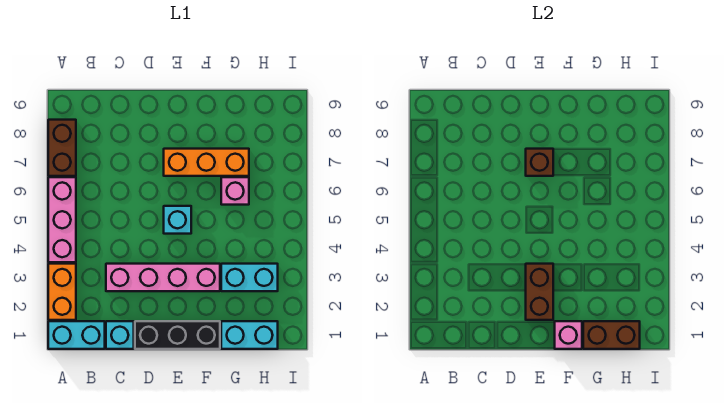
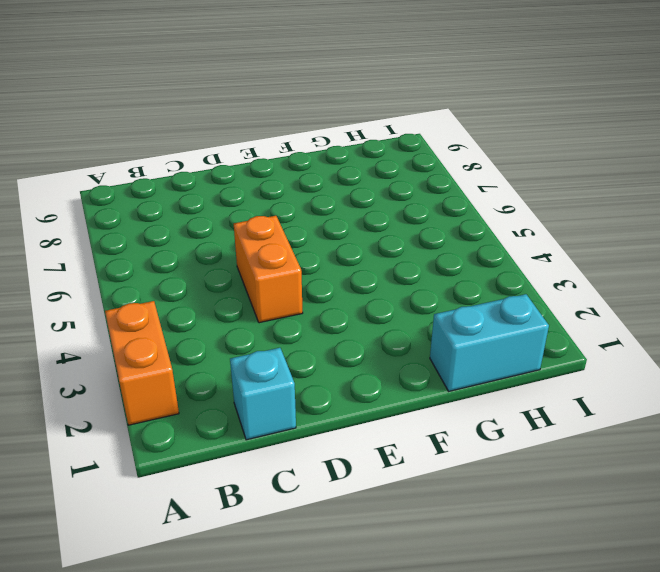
orange brick D4:D5 level 1 -> none
none -> cyan brick A1:B1 level 1
none -> pink brick A4:A6 level 1
none -> brown brick A7:A8 level 1

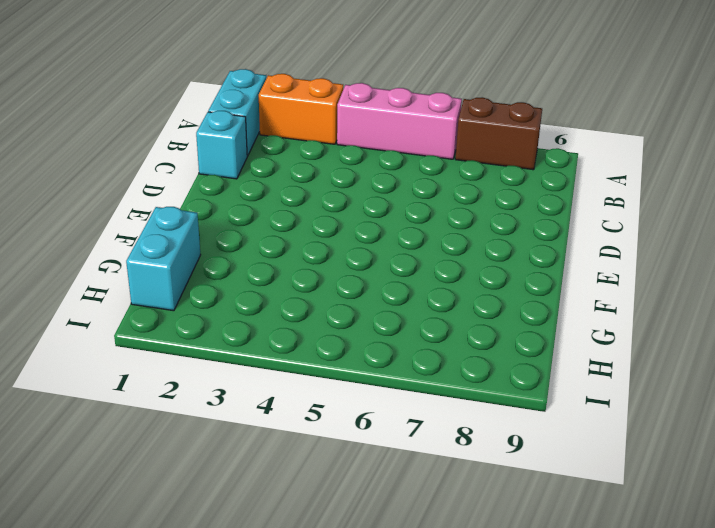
none -> pink brick C3:F3 level 1
none -> black brick D1:F1 level 1
none -> cyan brick E5 level 1

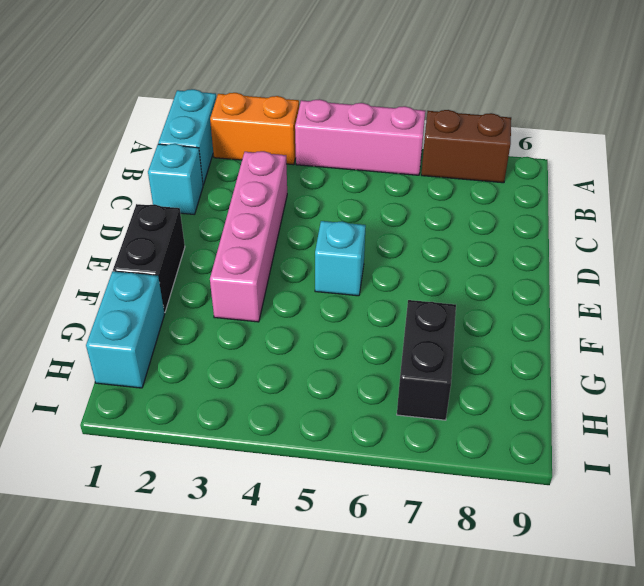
black brick E1:F1 level 1 -> black brick D1:F1 level 1
black brick G7:H7 level 1 -> orange brick E7:G7 level 1
none -> cyan brick G3:H3 level 1
none -> pink brick G6 level 1
none -> brown brick E2:E3 level 2

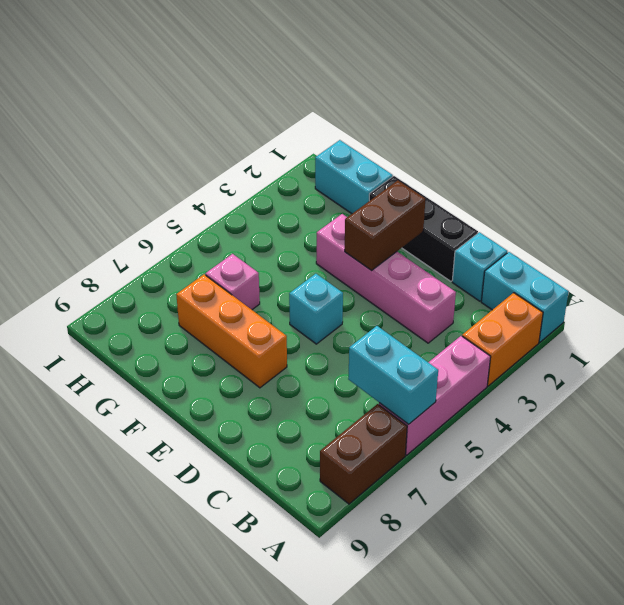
cyan brick A6:B6 level 2 -> cyan brick G3:H3 level 1
none -> brown brick E7 level 2
none -> pink brick F1 level 2
none -> brown brick G1:H1 level 2

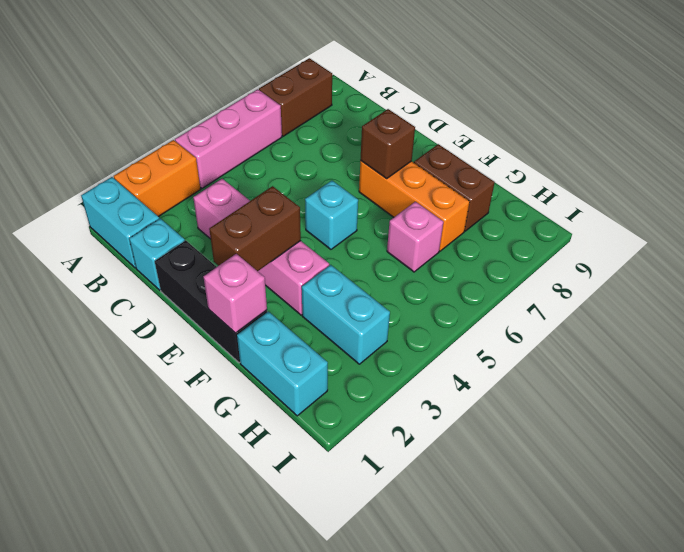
brown brick F8:G8 level 1 -> brown brick G1:H1 level 2

